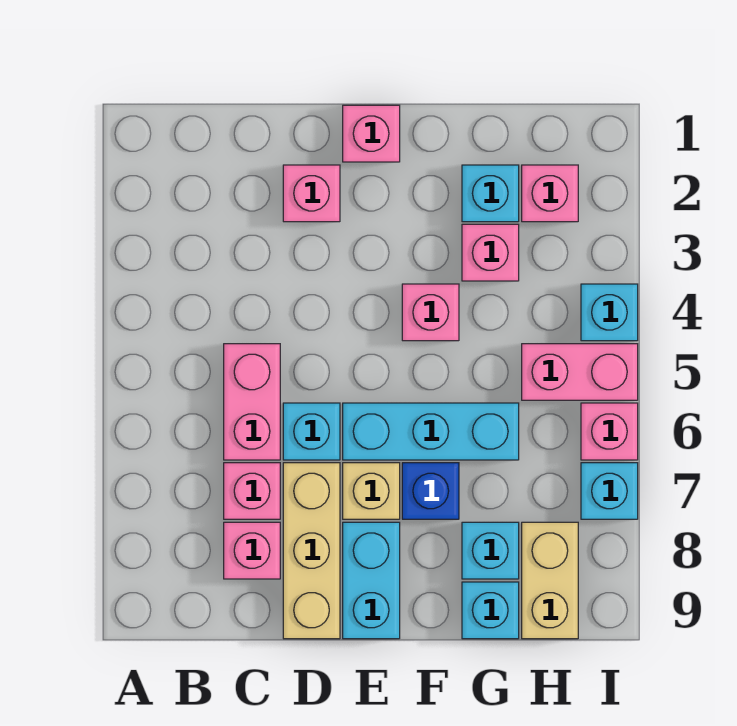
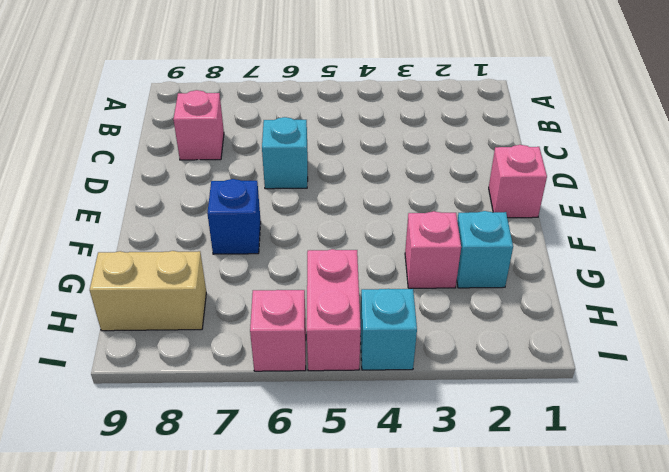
none -> pink brick C5:C6 level 1
none -> pink brick C7 level 1
none -> pink brick D2 level 1

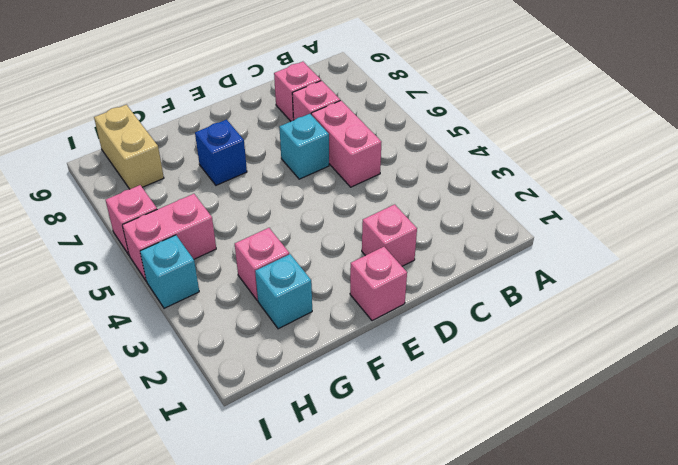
none -> tan brick D7:D9 level 1
none -> cyan brick E6:G6 level 1
none -> tan brick E7 level 1

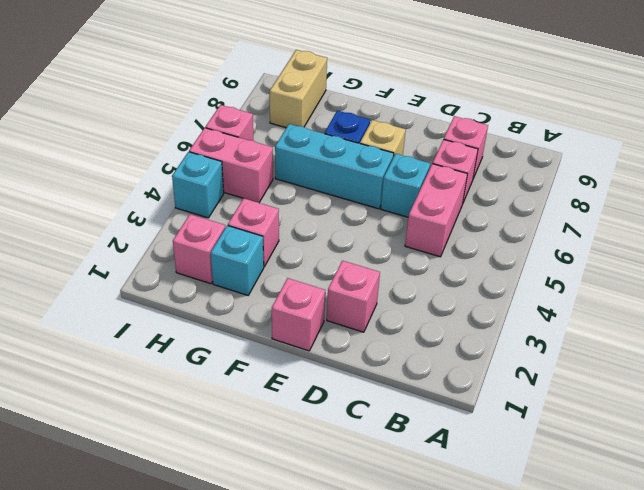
none -> tan brick D7:D9 level 1
none -> cyan brick E8:E9 level 1
none -> pink brick F4 level 1

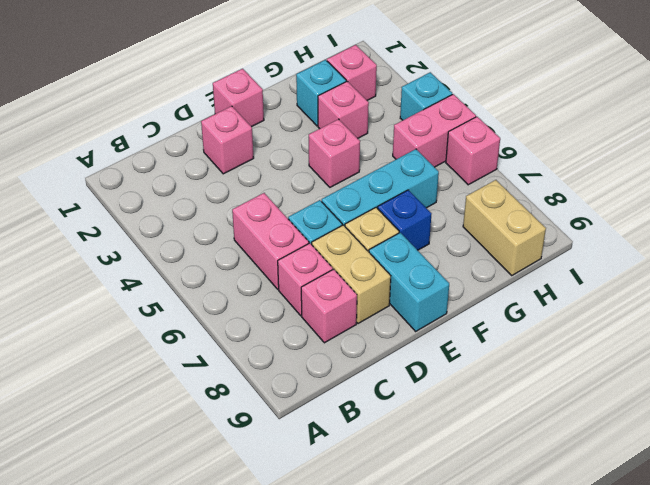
tan brick D7:D8 level 1 -> tan brick D7:D9 level 1
none -> cyan brick G8 level 1
none -> cyan brick G9 level 1
none -> cyan brick I7 level 1

